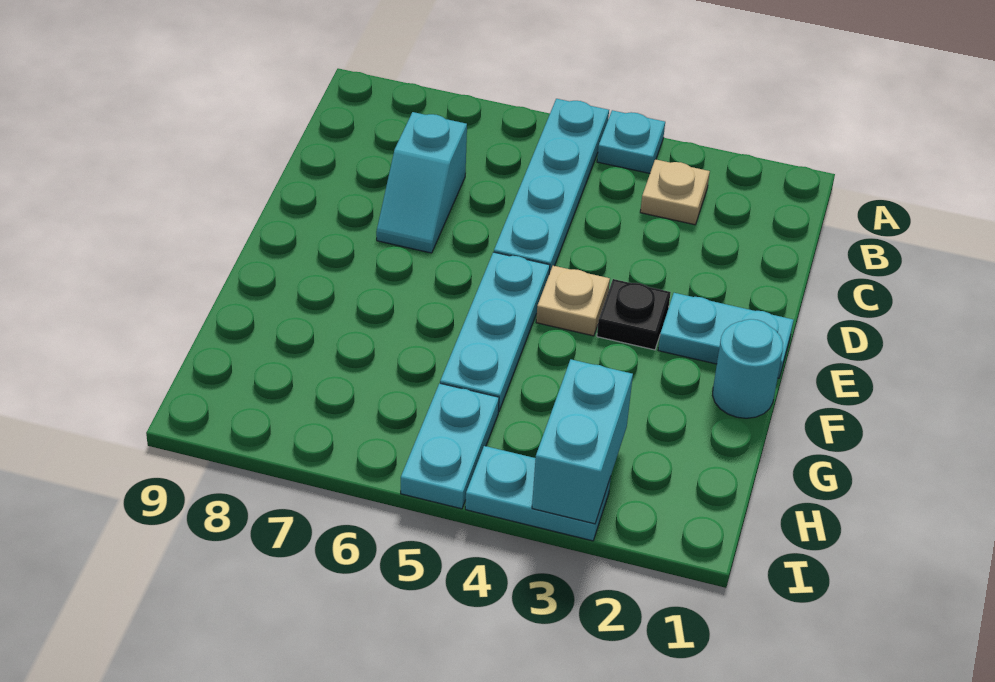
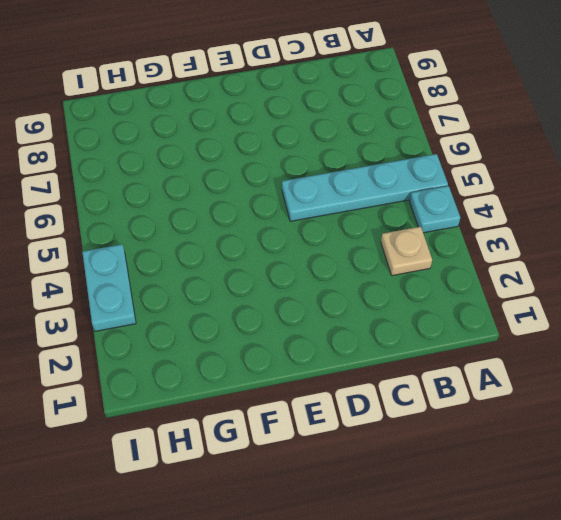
none -> cyan slope C7:D7 level 1 top C
none -> cyan plate E1:E2 level 1
none -> black plate E3 level 1

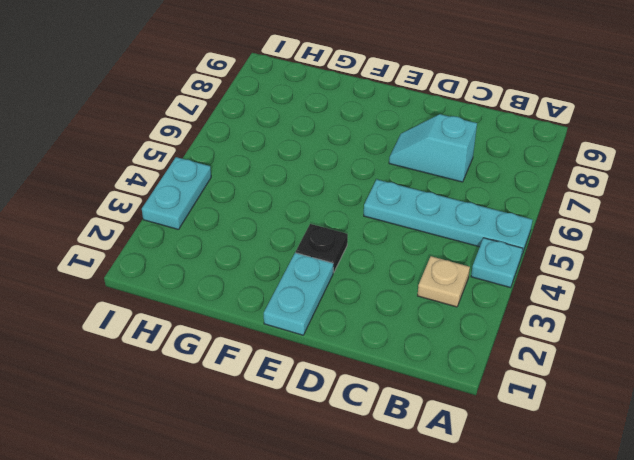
none -> tan plate E4 level 1
none -> cyan plate E5:G5 level 1
none -> cyan round brick F1 level 1

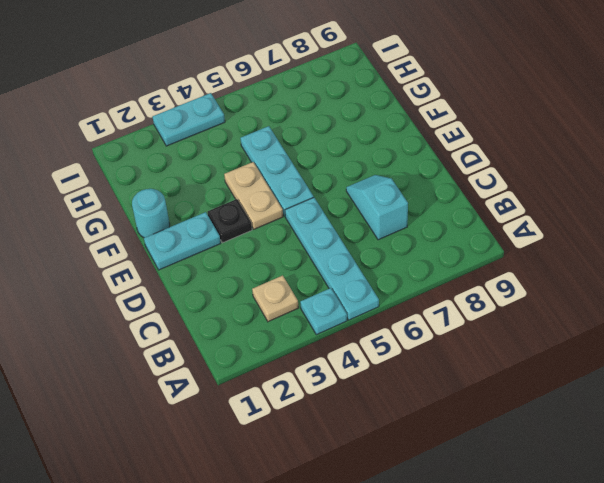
tan plate E4:F4 level 1 -> tan plate E4 level 1
none -> cyan plate H5:I5 level 1
none -> cyan brick H3:I3 level 2

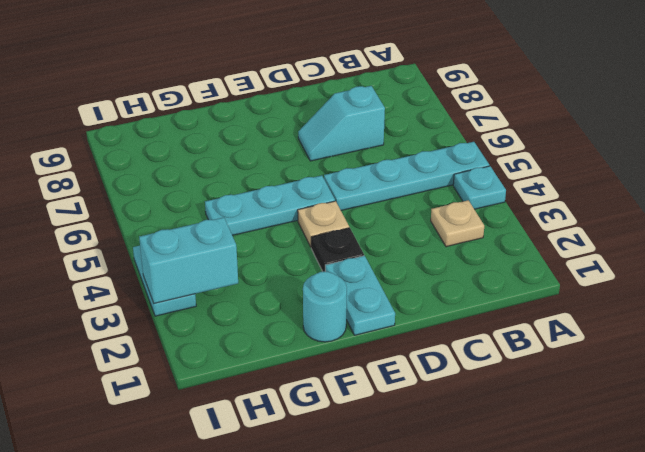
none -> cyan plate H5:I5 level 1

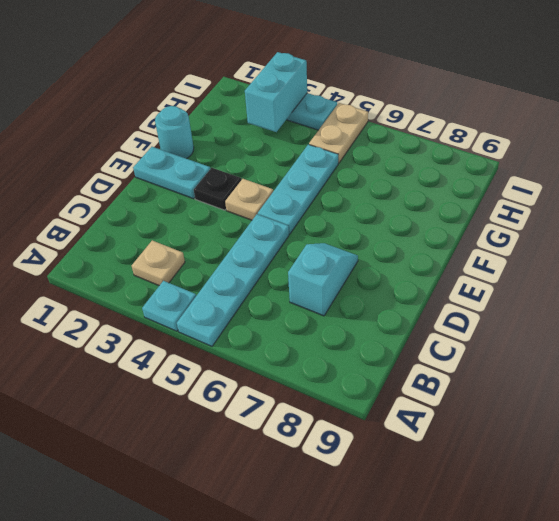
tan plate H5:I5 level 1 -> cyan plate H5:I5 level 1

